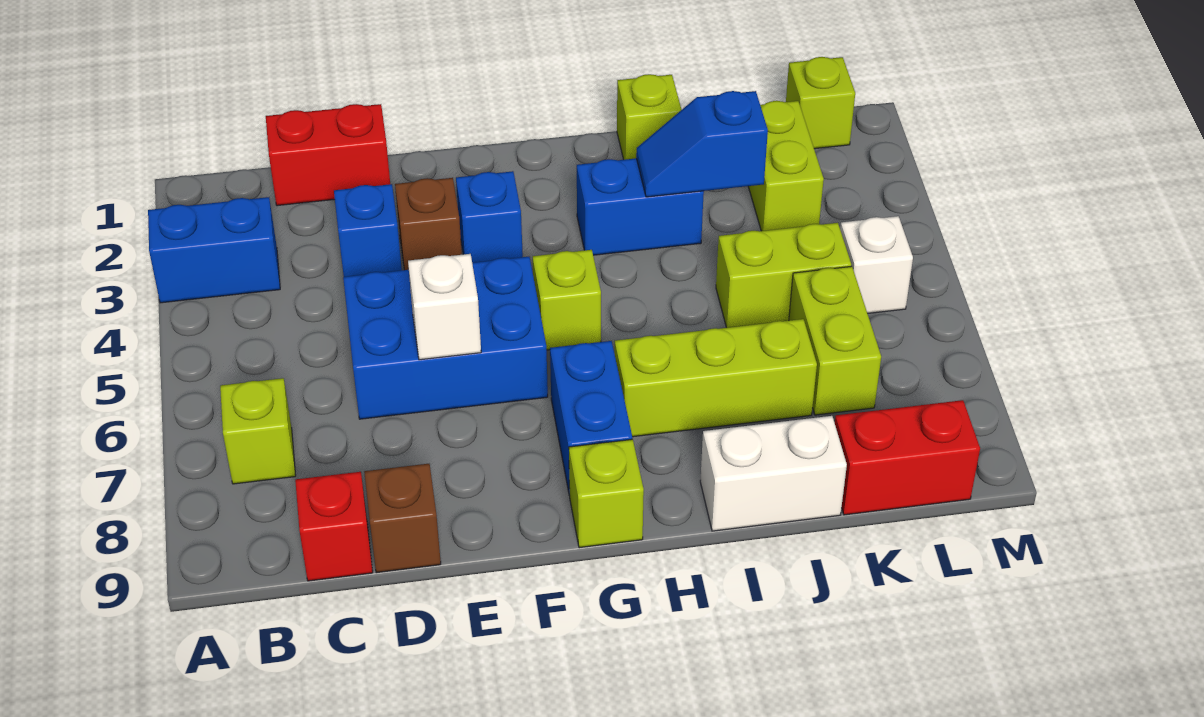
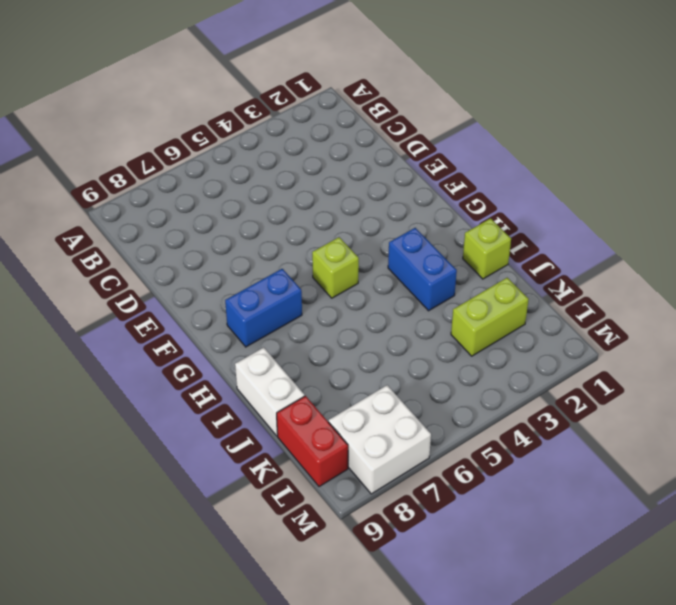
white brick L7:M8 level 1 -> none
none -> blue brick A3:B3 level 1
none -> lime brick B7 level 1
none -> red brick C1:D1 level 1

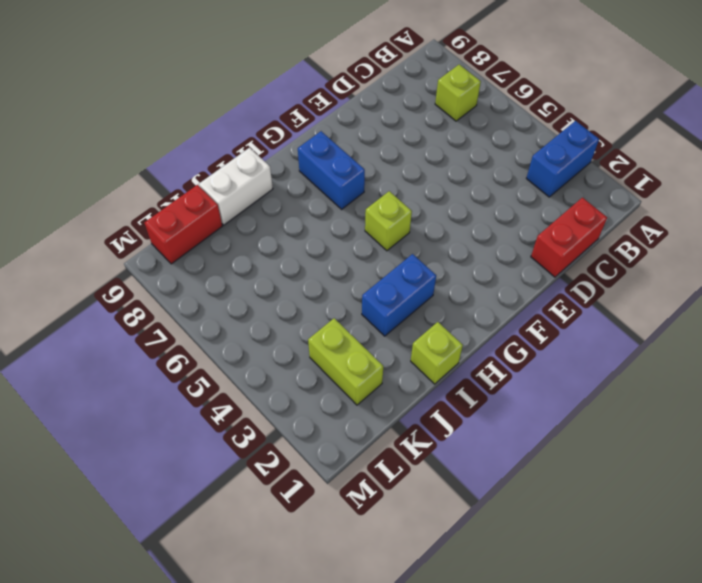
none -> red brick C9 level 1
none -> blue brick D3 level 1
none -> blue brick D5:F6 level 1

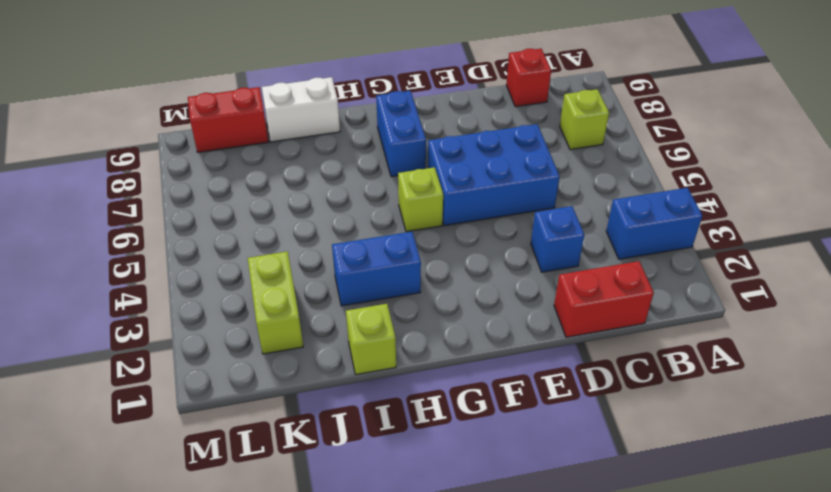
none -> brown brick D9 level 1
none -> brown brick E3 level 1
none -> blue brick F3 level 1

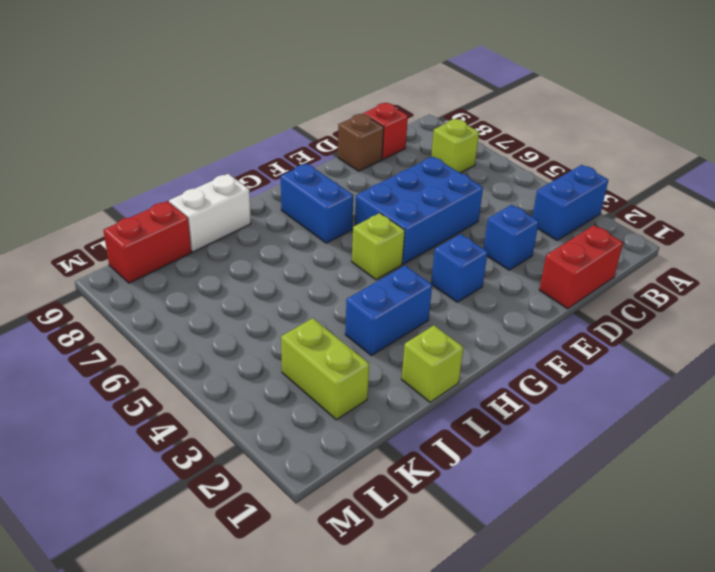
none -> brown brick E3 level 1
none -> lime brick G9 level 1
none -> lime brick H7:J7 level 1

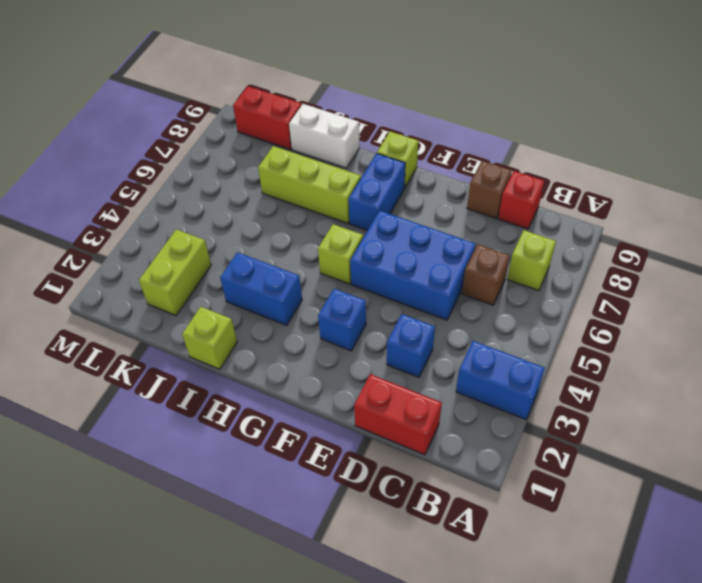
brown brick C6 level 1 -> brown brick E3 level 1
none -> lime brick J5:K5 level 1
none -> lime brick K6:K7 level 1
none -> lime brick L1 level 1

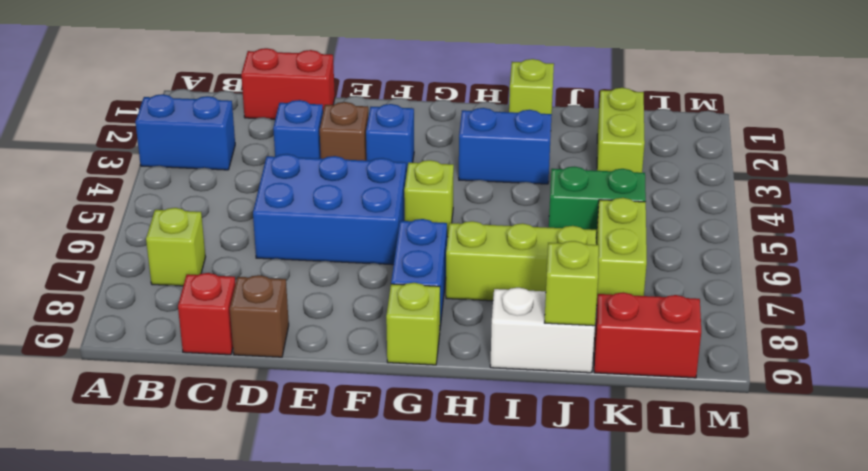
green brick J5:K5 level 1 -> lime brick J5:K5 level 1
lime brick J9 level 2 -> lime brick L1 level 1
none -> white brick L5 level 1
none -> white brick E6 level 2
none -> blue slope I3:J3 level 2 top J

